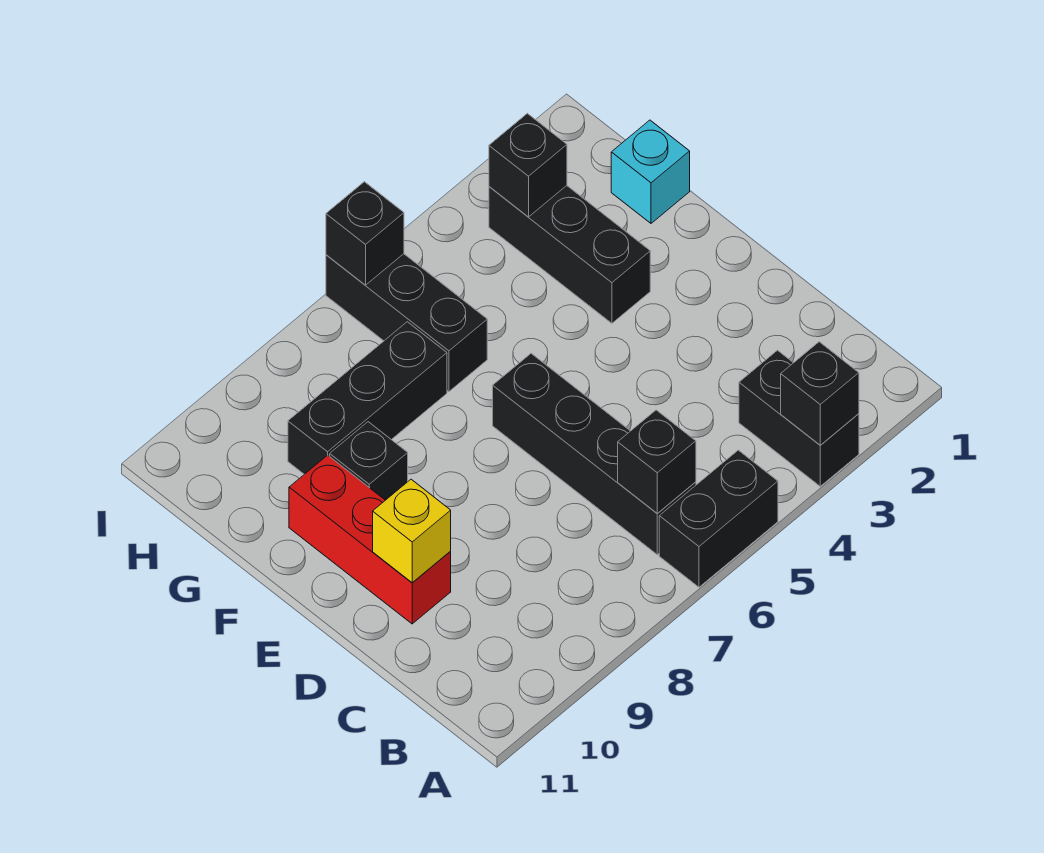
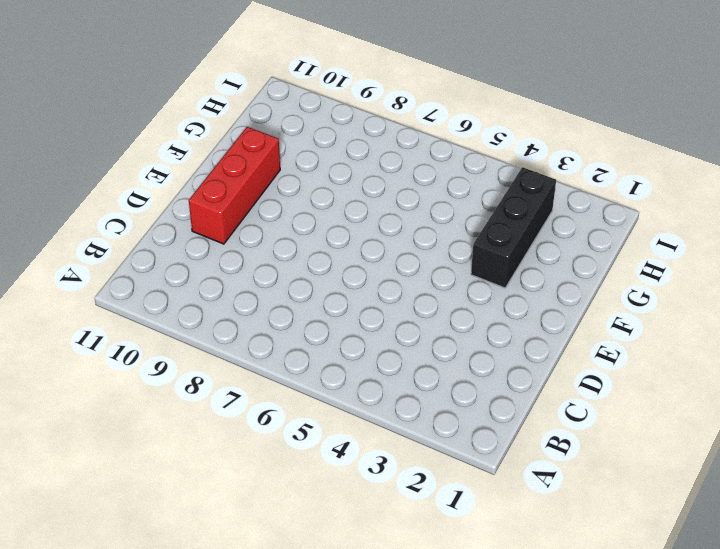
none -> black brick A3:B3 level 1
none -> black brick A5:A6 level 1
none -> black brick B6:E6 level 1

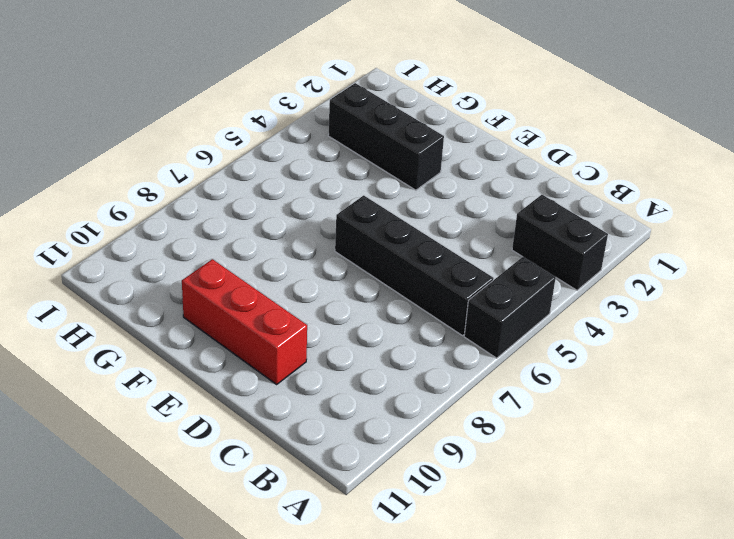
none -> black brick F9 level 1
none -> cyan brick G1 level 1
none -> black brick G6:I6 level 1

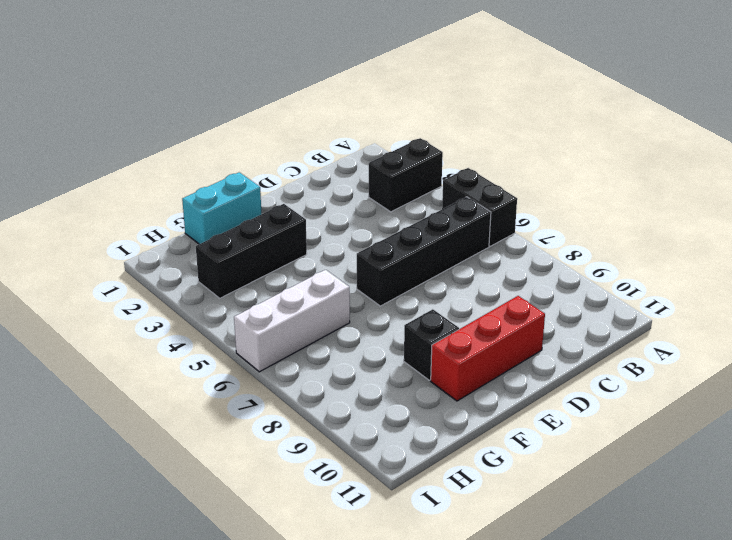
cyan brick F1:G1 level 1 -> cyan brick G1 level 1
white brick G6:I6 level 1 -> black brick G6:I6 level 1
none -> black brick G7:G9 level 1
none -> black brick A3 level 2
none -> black brick B6 level 2

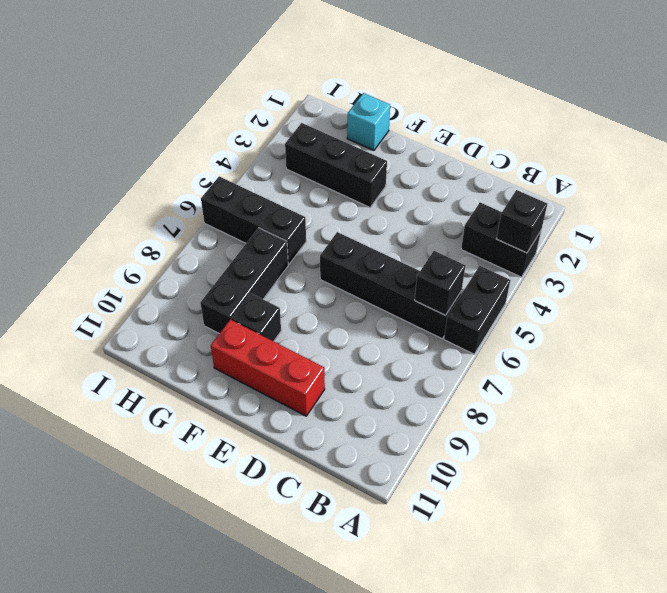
none -> yellow brick D10 level 2
none -> black brick H3 level 2
none -> black brick I6 level 2

